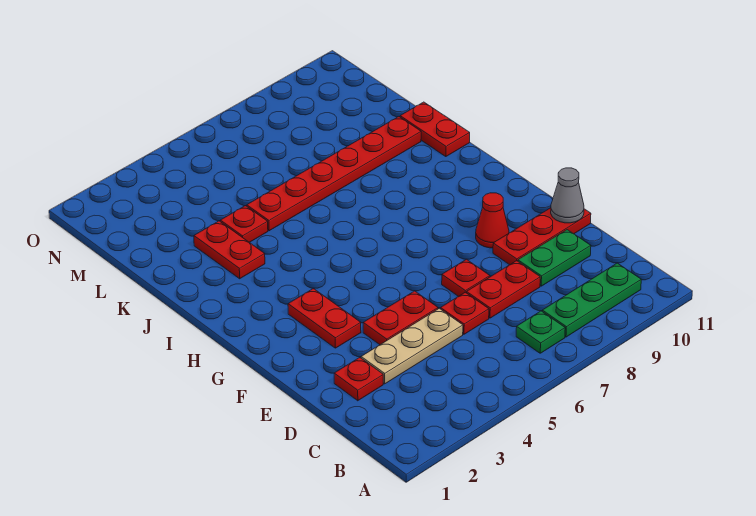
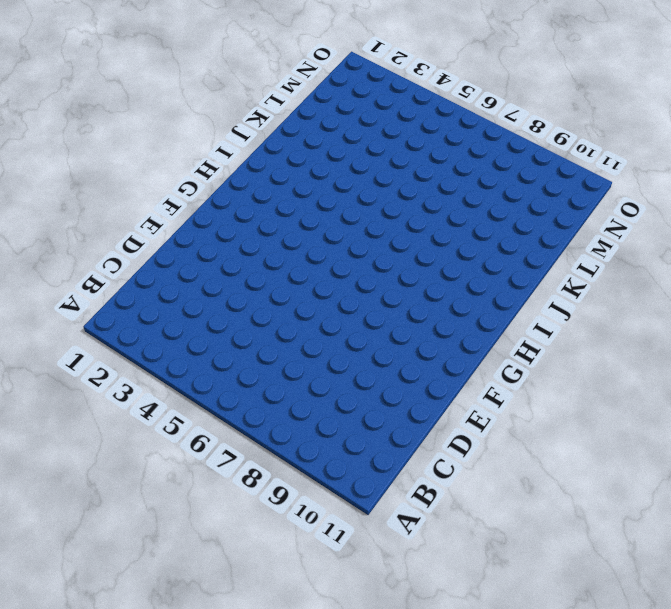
none -> green plate B7 level 1
none -> green plate B8:B10 level 1
none -> red plate D2 level 1

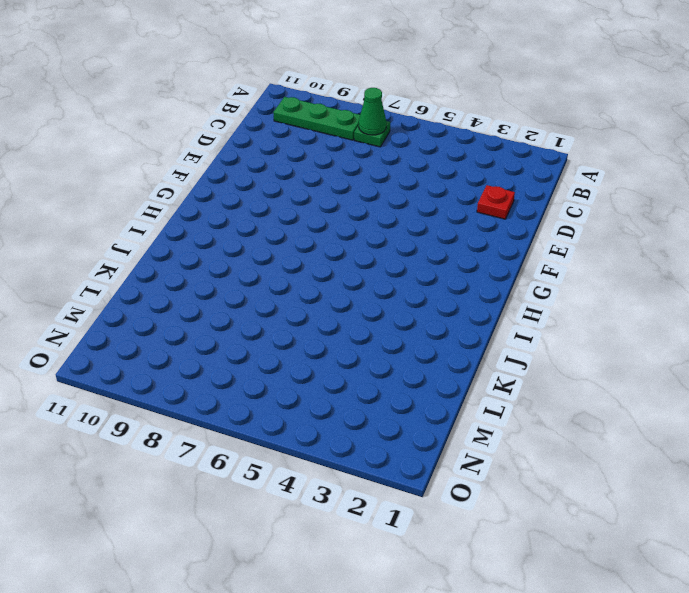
green cone B7 level 2 -> none
none -> tan plate D3:D5 level 1
none -> red plate D6 level 1
none -> red plate D7:D8 level 1

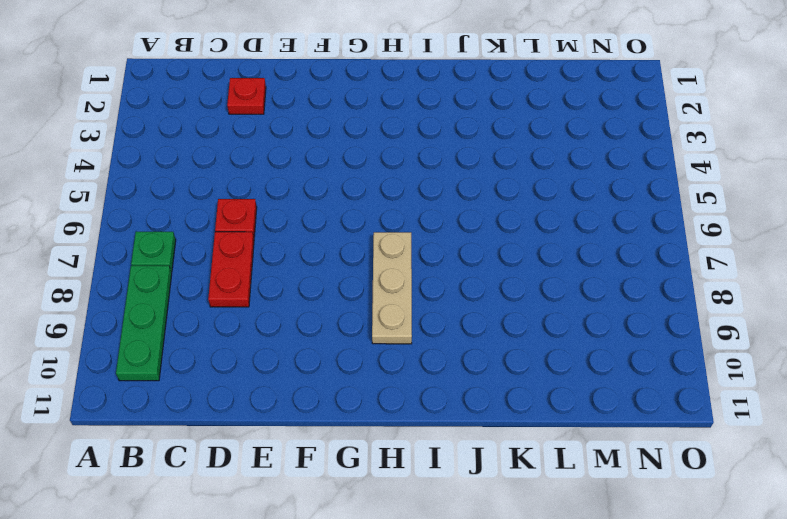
tan plate H7:H9 level 1 -> tan plate D3:D5 level 1
none -> green plate D9:D10 level 1
none -> red plate E4:E5 level 1
none -> red plate E7 level 1

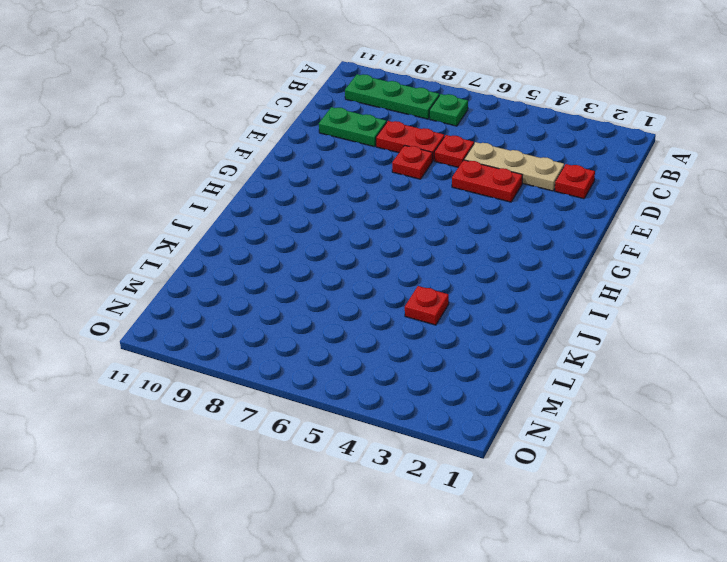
none -> red plate E9:E11 level 1
none -> red plate F3:G3 level 1
none -> red cone F9 level 1

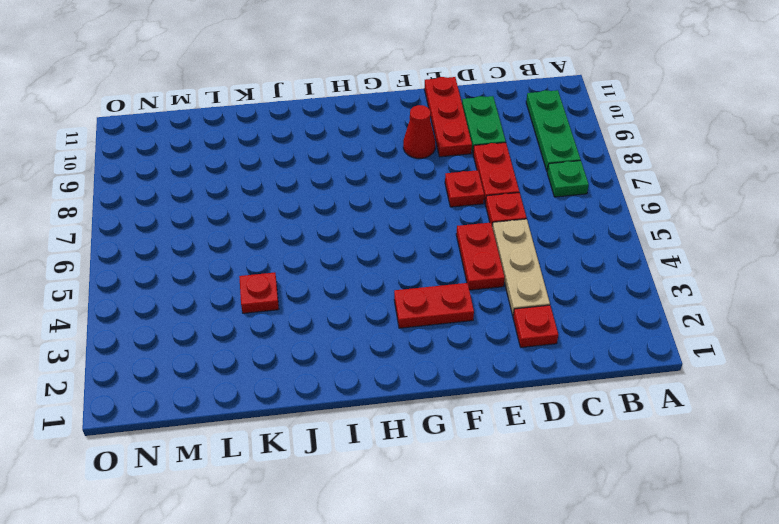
none -> red plate J3:K3 level 1
none -> red plate J11:K11 level 1
none -> red plate K5:K10 level 1

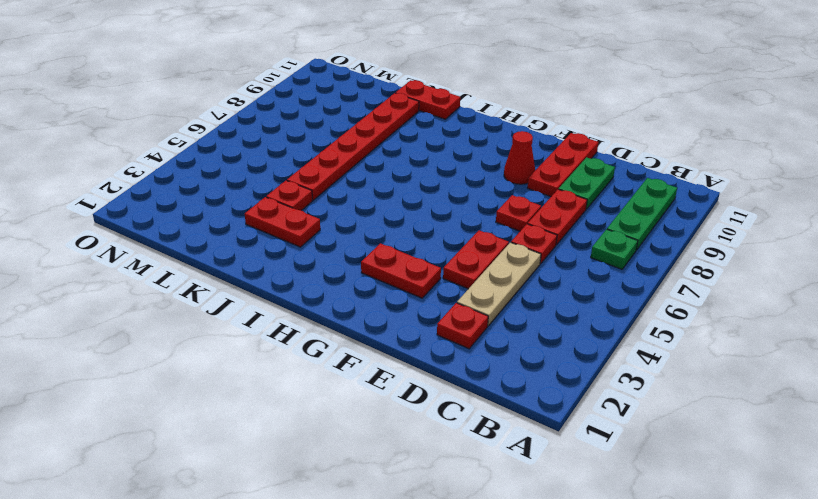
none -> grey cone E11 level 2

